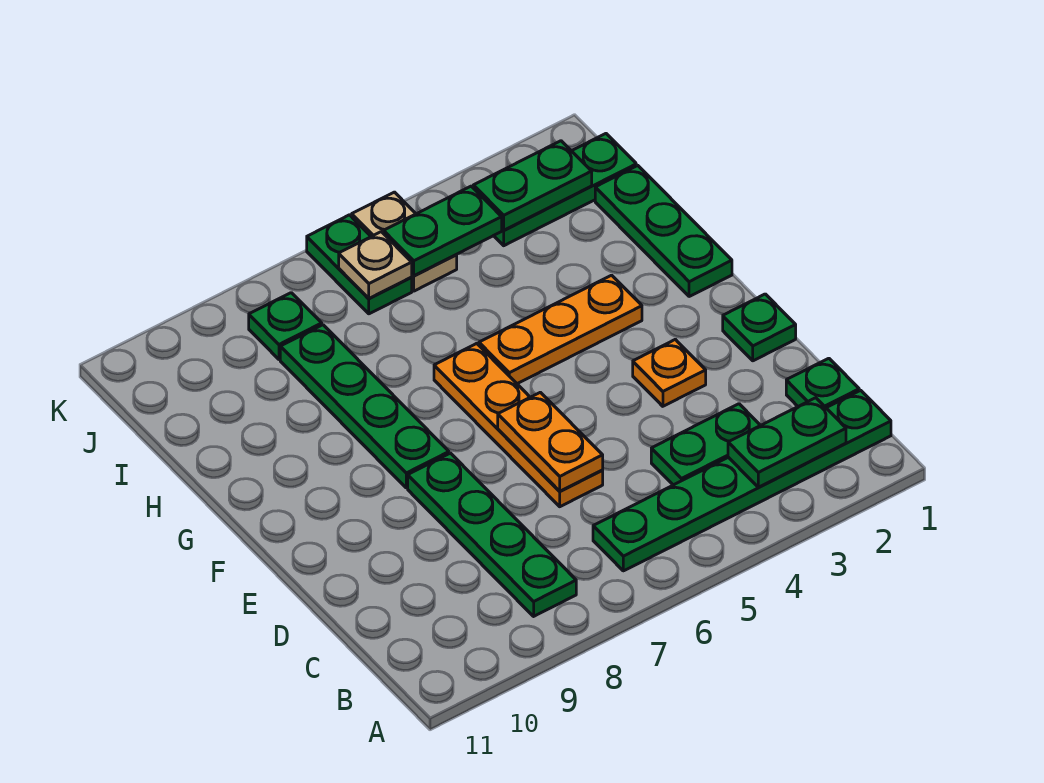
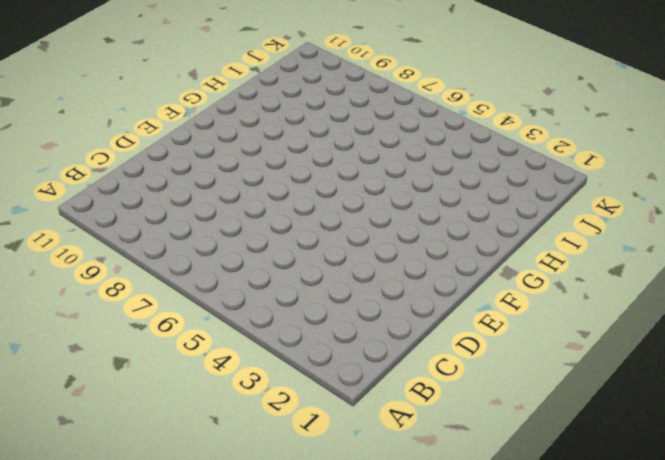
none -> green plate B1:B6 level 1
none -> green plate B8:E8 level 1
none -> green plate C1 level 1

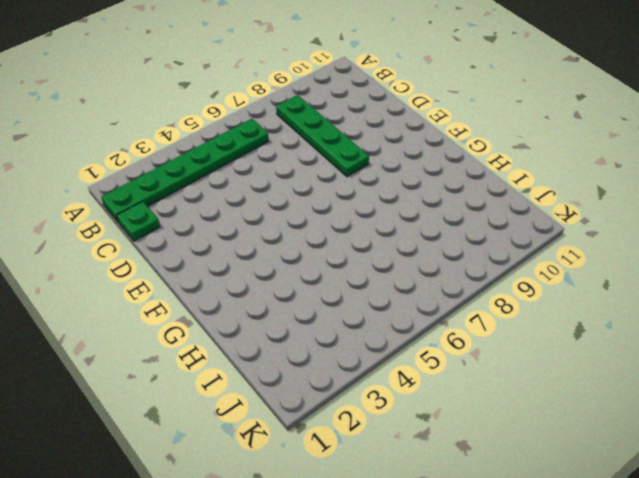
none -> green plate C3:C4 level 1
none -> orange plate D6:G6 level 1
none -> green plate E1 level 1

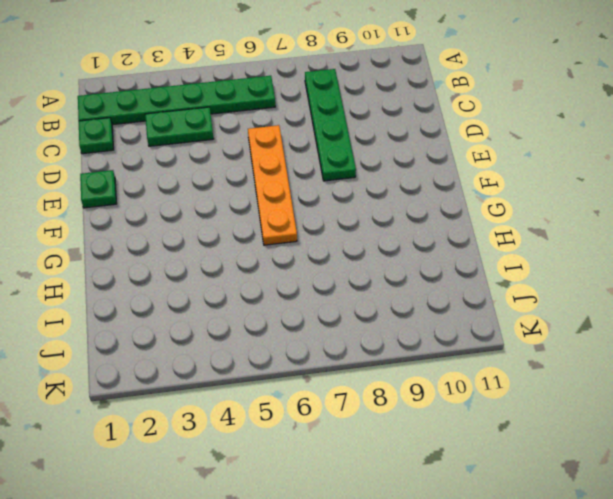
none -> orange plate E3 level 1
none -> green plate F8:I8 level 1
none -> green plate G1:I1 level 1

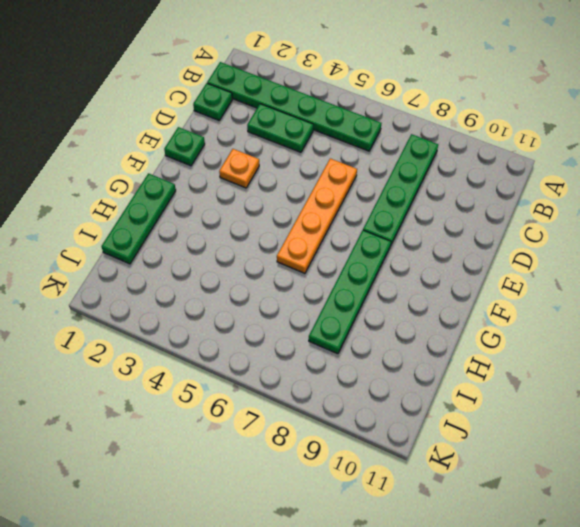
none -> orange plate G3:G5 level 1
none -> green plate J1:J3 level 1
none -> tan plate J5:K5 level 1

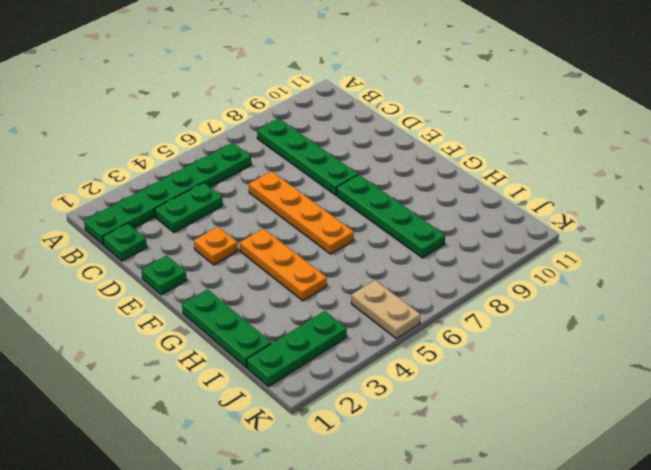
orange plate F4:H4 level 1 -> orange plate G3:G5 level 1
none -> green plate J6:K6 level 1
none -> green plate J8 level 1
none -> green plate B2:B3 level 2

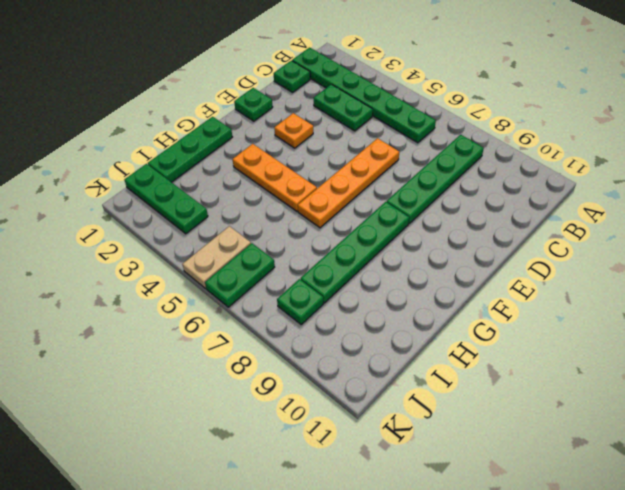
none -> green plate B2:B3 level 2
none -> orange plate D6:E6 level 2
none -> green plate J2:J3 level 2

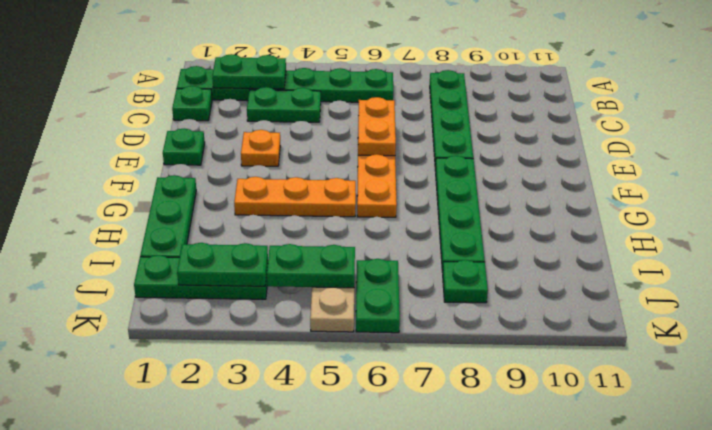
none -> tan plate J6 level 2

